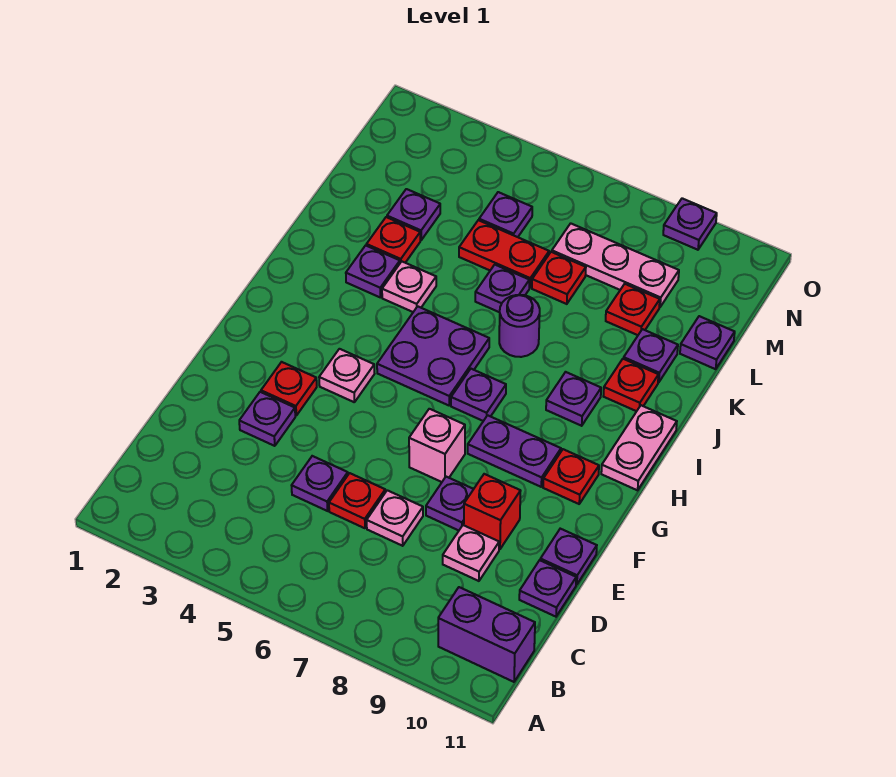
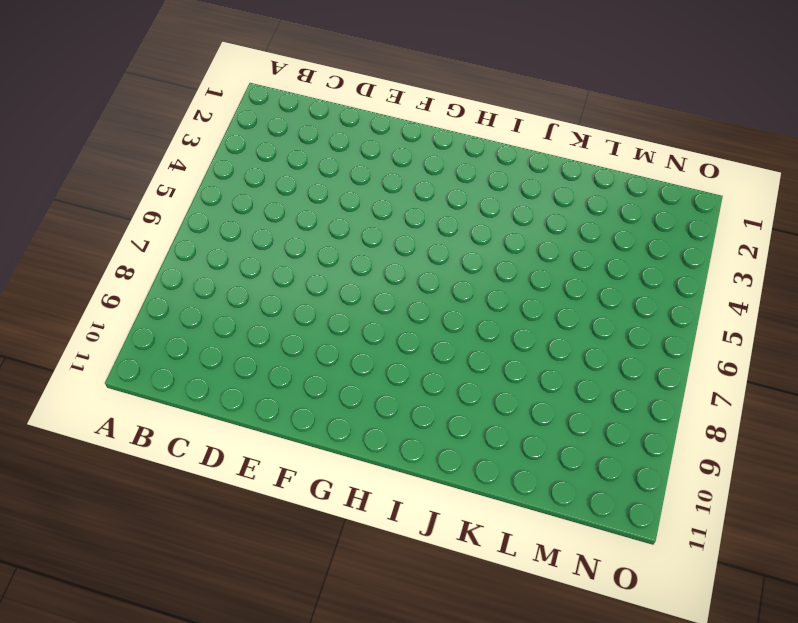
none -> purple brick B10:B11 level 1
none -> purple plate D5 level 1
none -> red plate D6 level 1
none -> pink plate D7 level 1

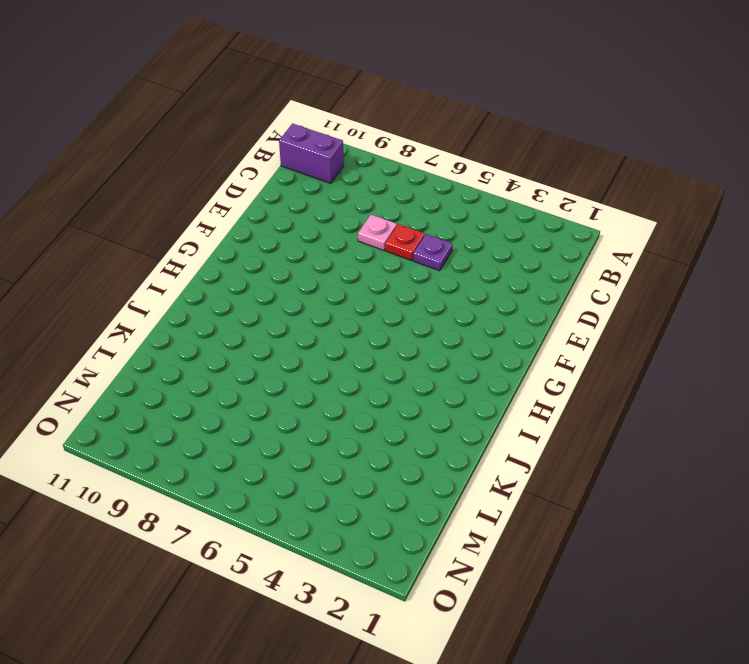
none -> pink plate D9 level 1
none -> purple plate D11 level 1
none -> purple plate E3 level 1
none -> purple plate E8 level 1

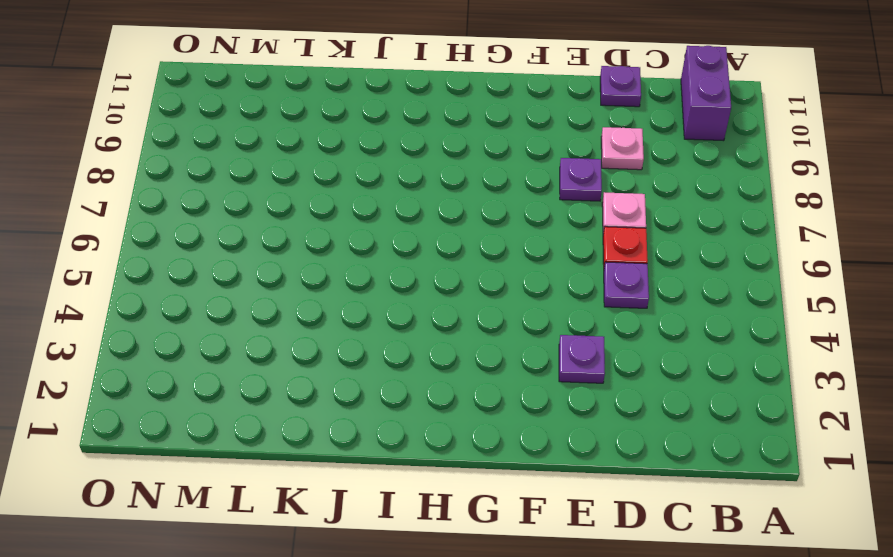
none -> red brick E9 level 1
none -> purple plate E11 level 1
none -> red plate F3 level 1
none -> pink brick F7 level 1

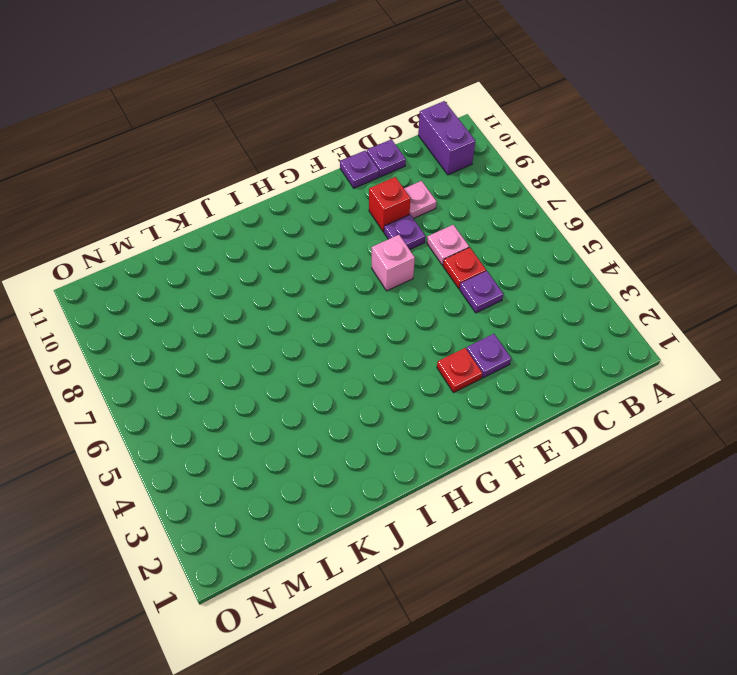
none -> pink plate G4 level 1
none -> purple plate G8:G9 level 1
none -> red plate G10 level 1
none -> purple plate H5:I6 level 1

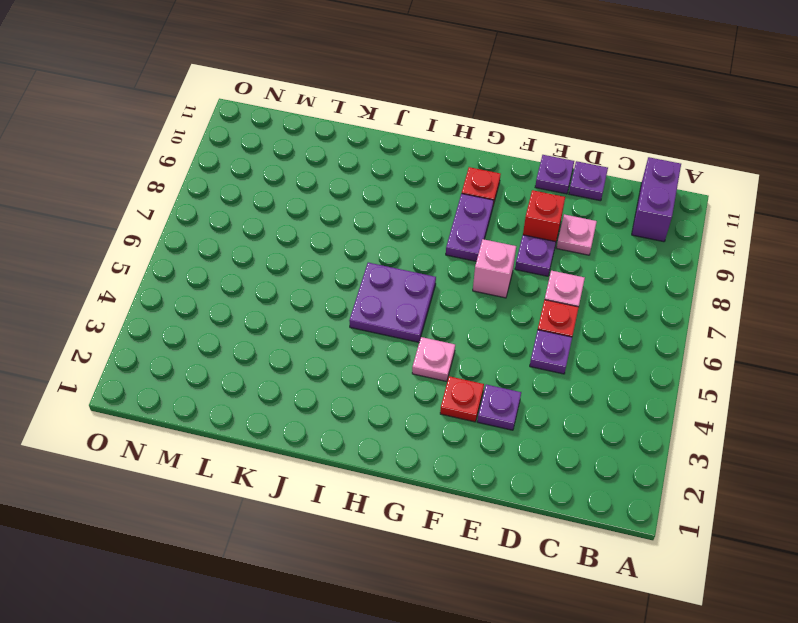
none -> purple plate H7 level 1
none -> pink plate H11:I11 level 1
none -> purple plate I9 level 1
none -> purple plate J3 level 1

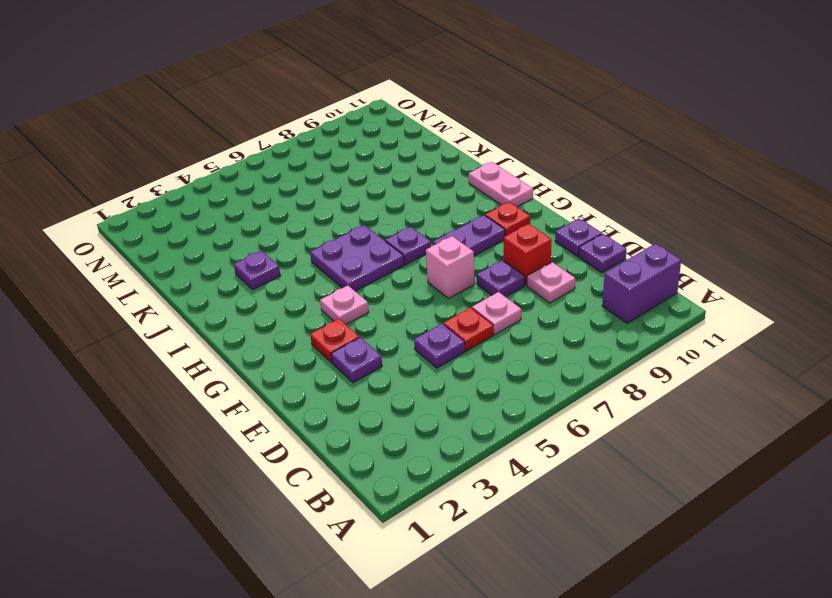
none -> purple plate I9 level 1
none -> pink plate J4 level 1
none -> purple round brick J7 level 1
none -> red plate J10 level 1

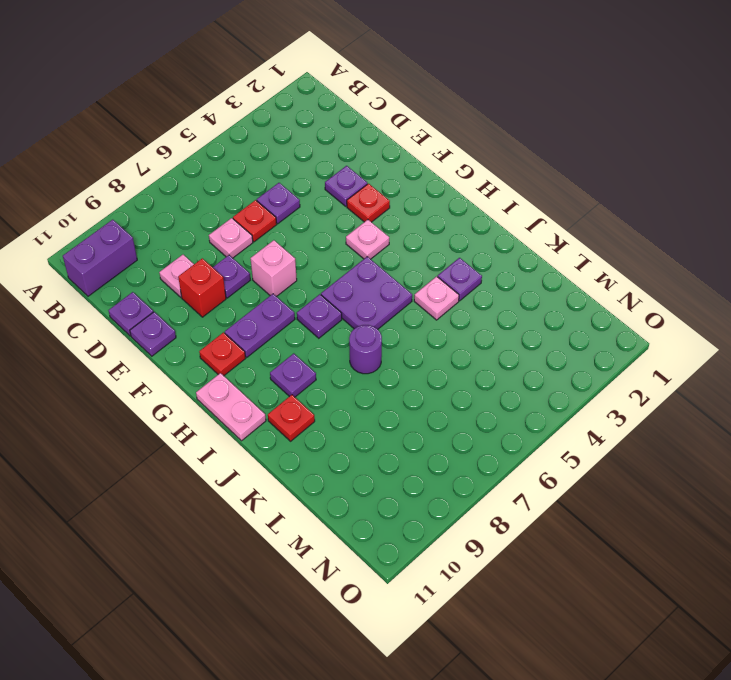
none -> red plate K3 level 1
none -> purple plate K6 level 1
none -> purple plate K10 level 1
none -> purple plate L3 level 1

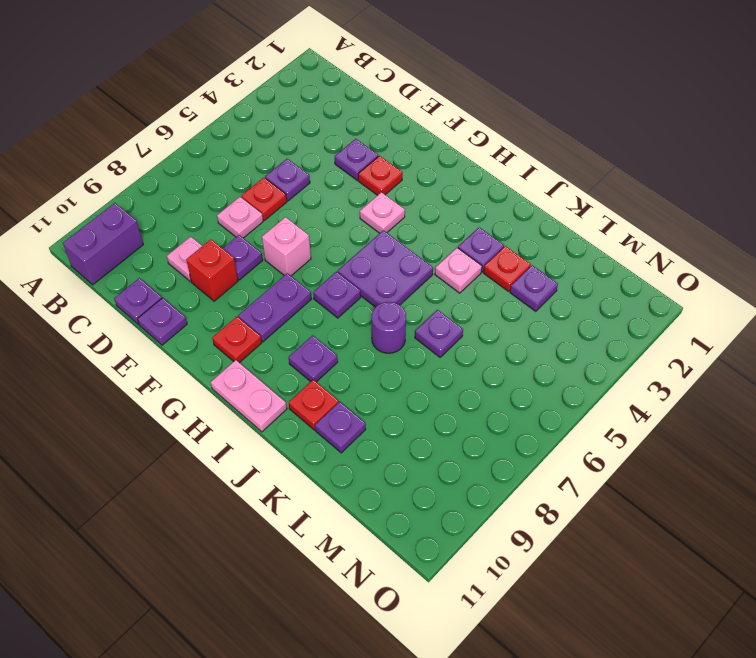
none -> red plate L5:L6 level 1
none -> red plate L7 level 1
none -> red plate L9 level 1
none -> purple plate L11 level 1

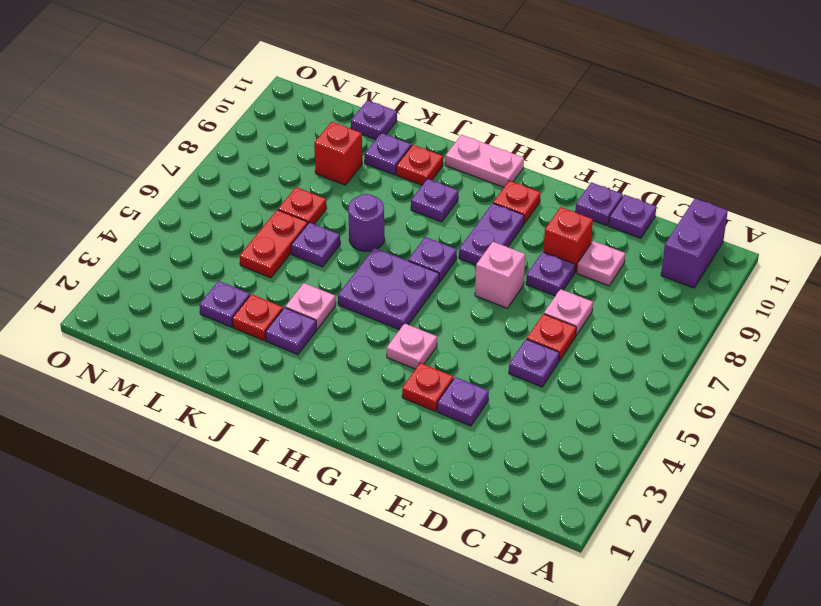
red brick L9 level 1 -> red plate L9 level 1
none -> purple plate M5 level 1
none -> pink plate M7:M9 level 1
none -> purple plate O9 level 1

